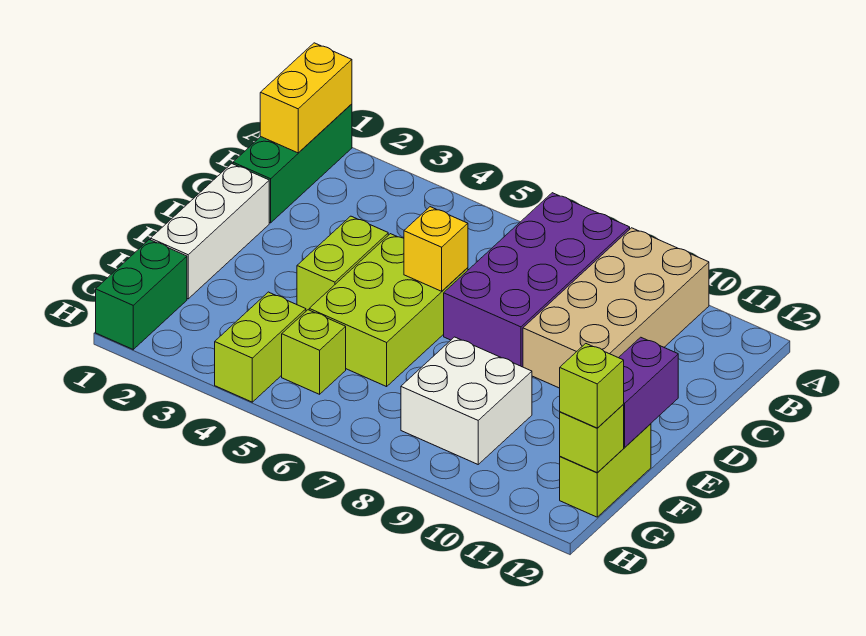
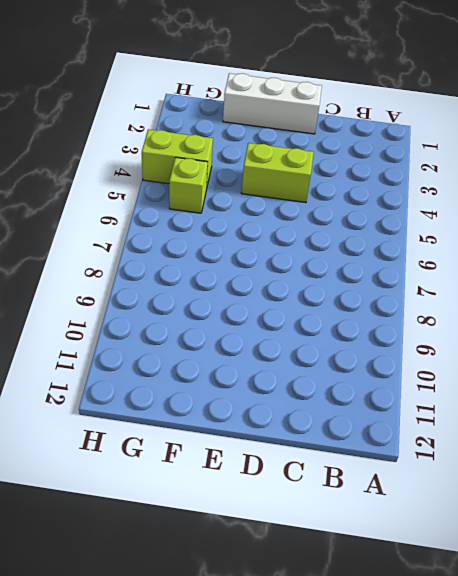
none -> green brick A1:C1 level 1
none -> purple brick A7:D8 level 1
none -> tan brick A9:D10 level 1

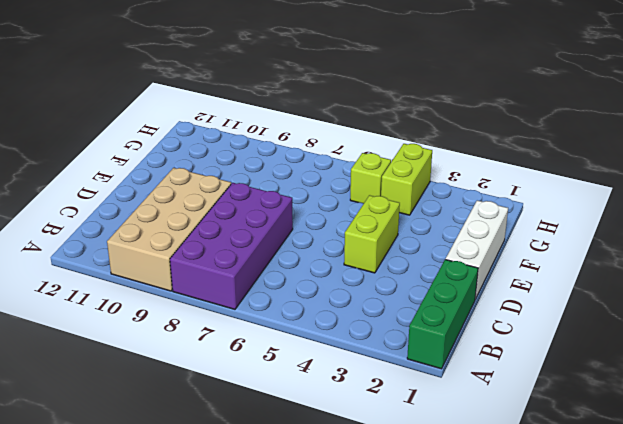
none -> lime brick D5:F6 level 1
none -> white brick F8:G9 level 1
none -> lime brick F12:G12 level 1

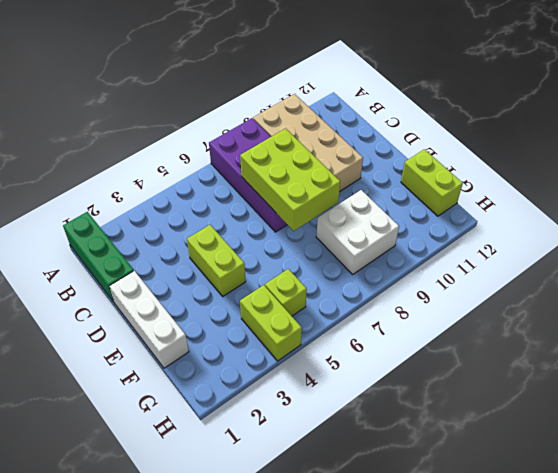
lime brick C7:E8 level 2 -> lime brick D5:F6 level 1
none -> green brick G1:H1 level 1
none -> yellow brick A1:B1 level 2
none -> yellow brick D6 level 2

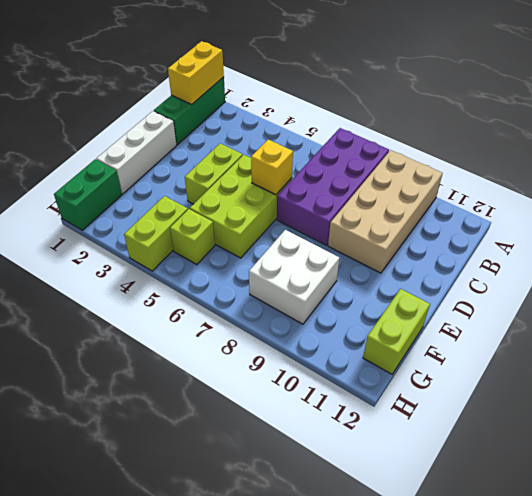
none -> purple brick E12:F12 level 2
none -> lime brick G12 level 2
none -> lime brick G12 level 3

